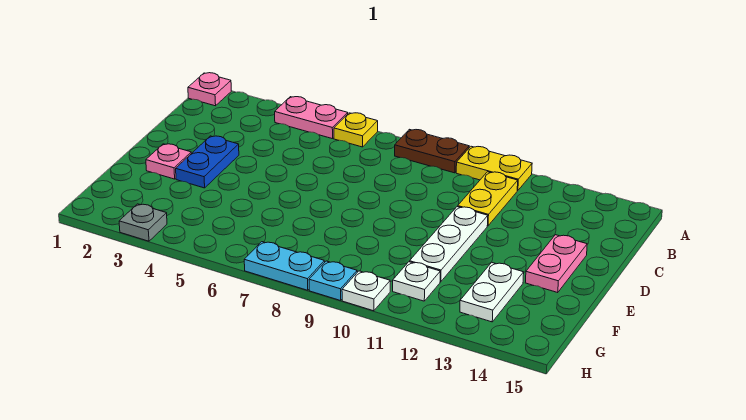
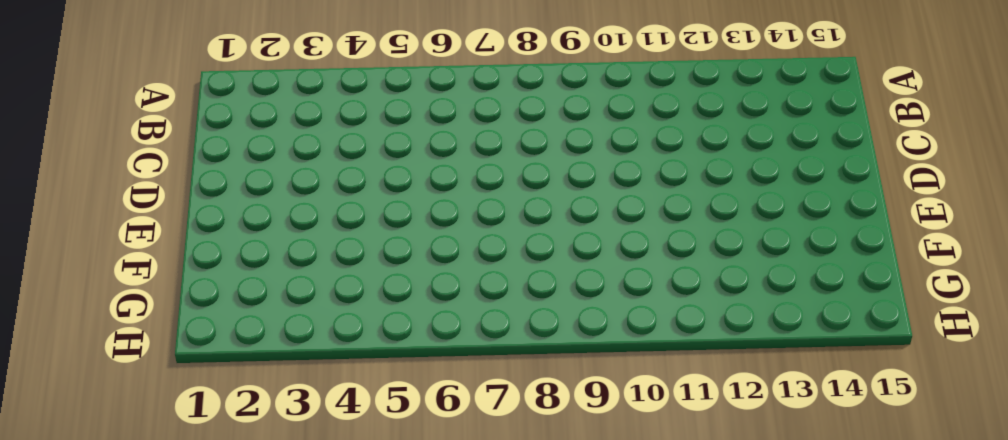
none -> pink plate A1 level 1
none -> pink plate A4:A5 level 1
none -> yellow plate A6 level 1

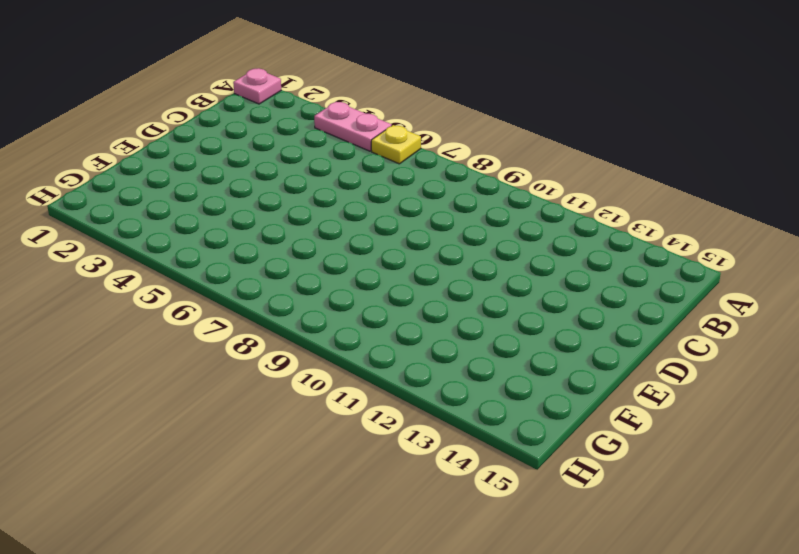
none -> brown plate A8:A9 level 1
none -> yellow plate A10:A11 level 1
none -> yellow plate B11:C11 level 1

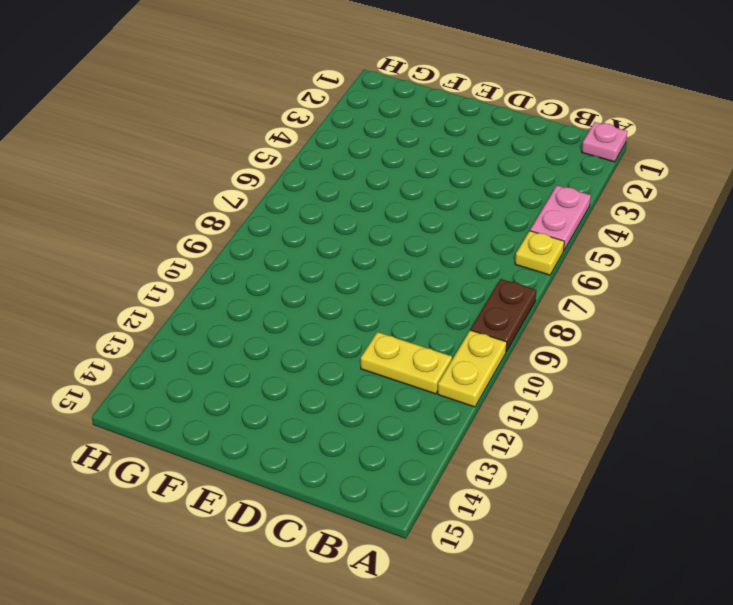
none -> blue plate D3:E3 level 1
none -> white plate D11:F11 level 1
none -> pink plate D14:E14 level 1

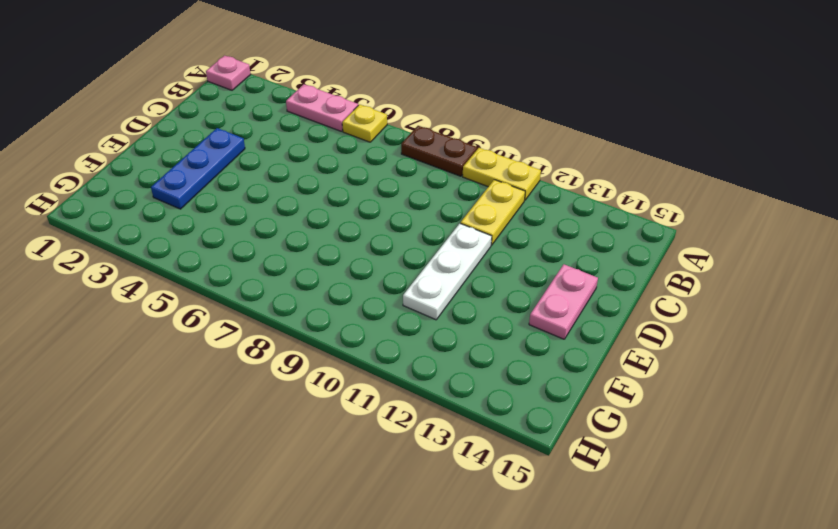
blue plate D3:F3 level 1 -> blue plate D3:E3 level 1
none -> pink plate E2 level 1
none -> white plate F13:G13 level 1
none -> white plate G11 level 1

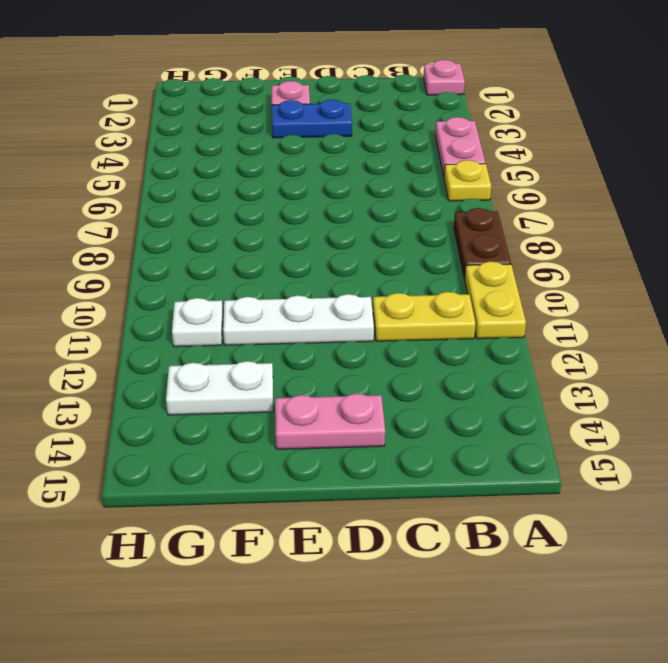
none -> grey plate H3 level 1
none -> cyan plate H7:H8 level 1
none -> cyan plate H9 level 1

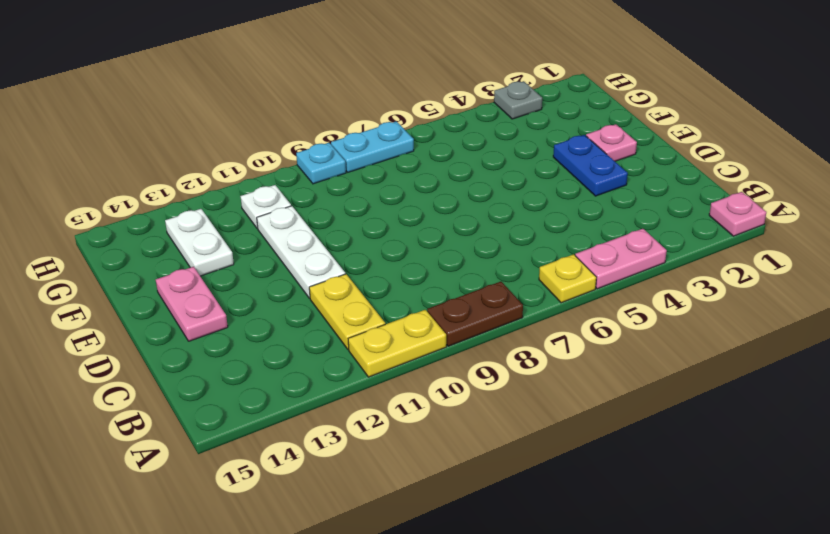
none -> white plate H10 level 1

